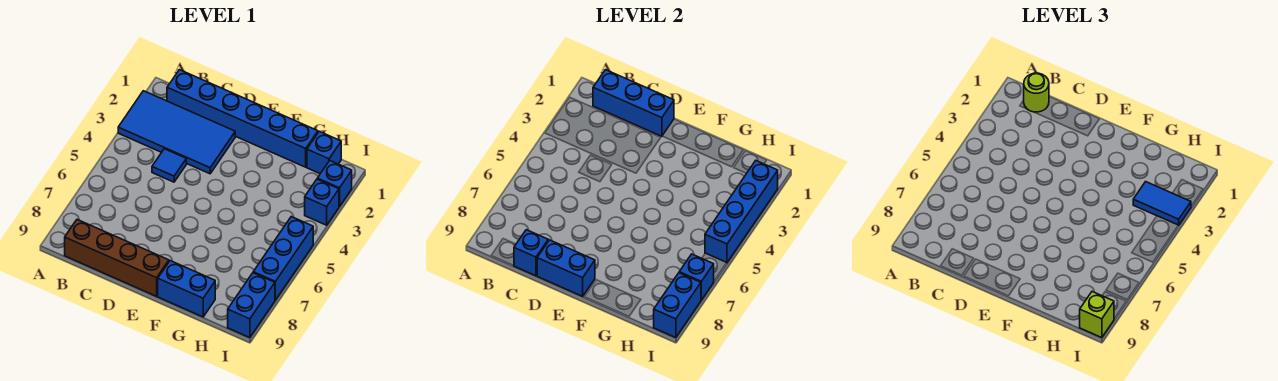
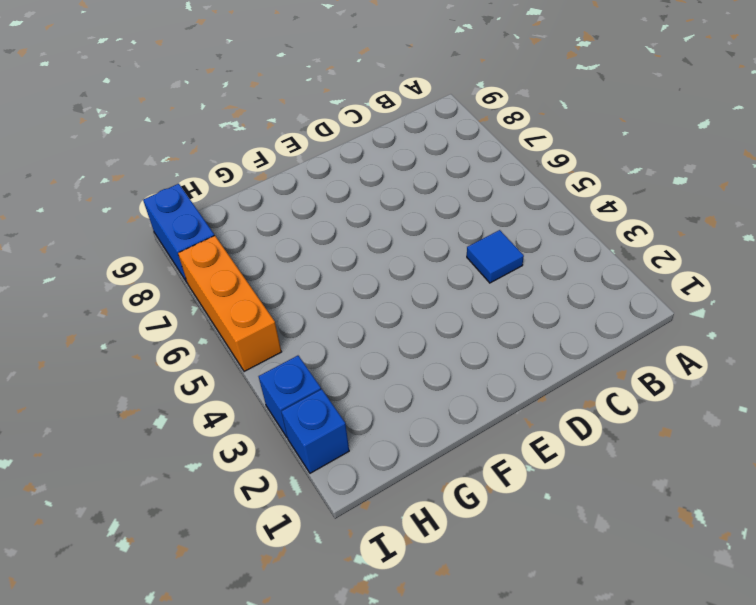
orange brick I5:I7 level 1 -> blue brick I5:I7 level 1
none -> blue tile A2:D3 level 1
none -> blue brick B1:G1 level 1
none -> brown brick B9:E9 level 1

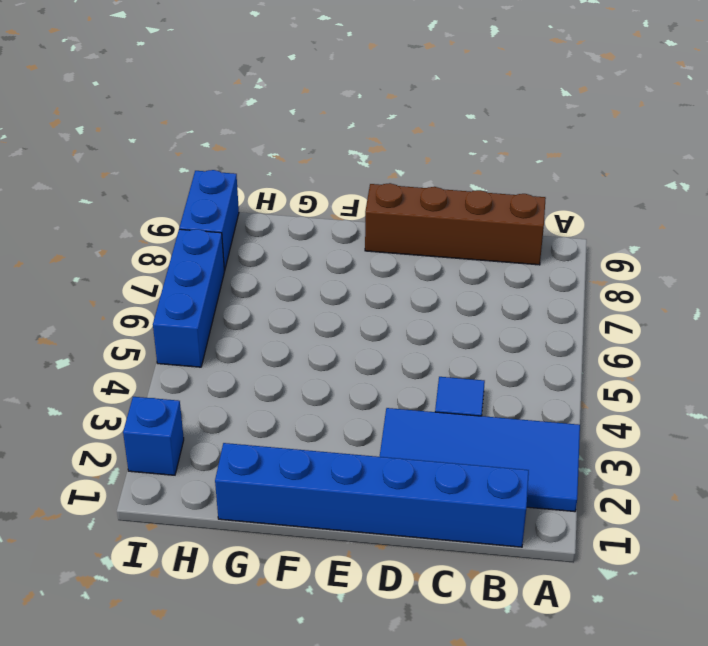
none -> blue brick F9:G9 level 1
none -> blue brick H1 level 1
none -> blue brick I3 level 1

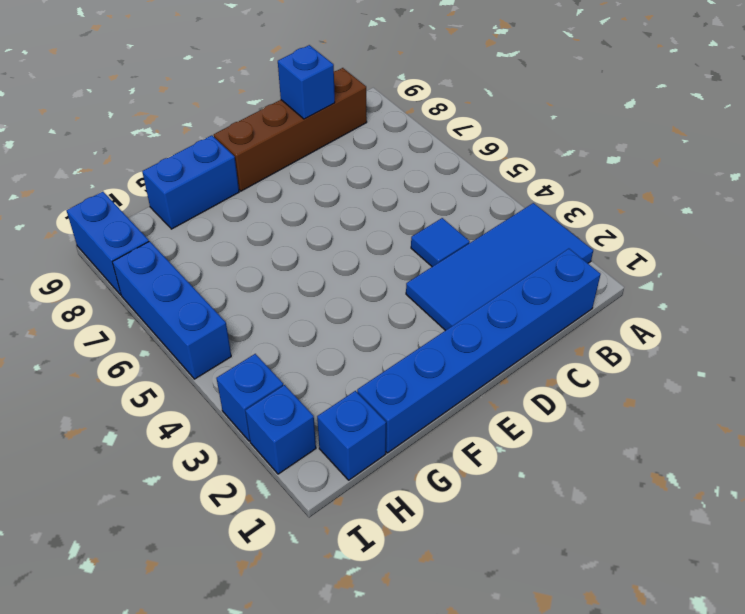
none -> blue brick B1:D1 level 2
none -> blue brick D9:E9 level 2
none -> blue brick I2:I5 level 2

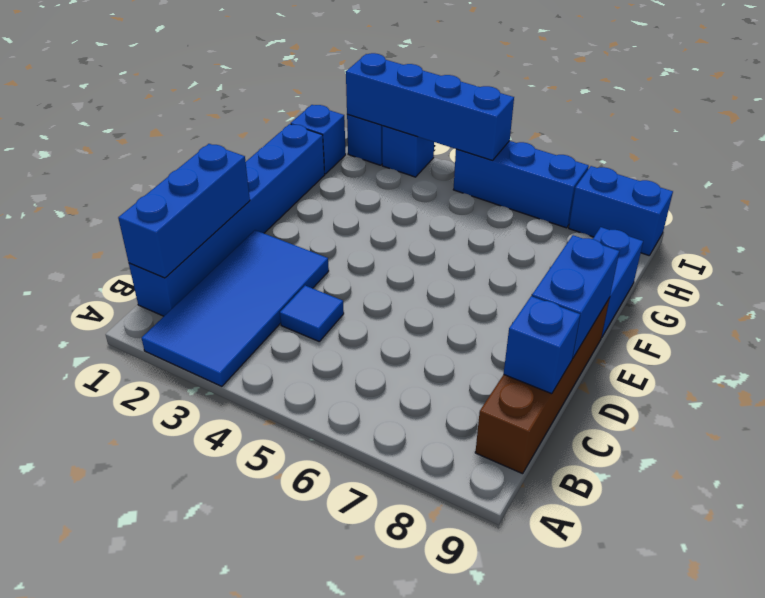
none -> blue brick I7 level 2
none -> blue brick I8:I9 level 2
none -> lime round brick B1 level 3

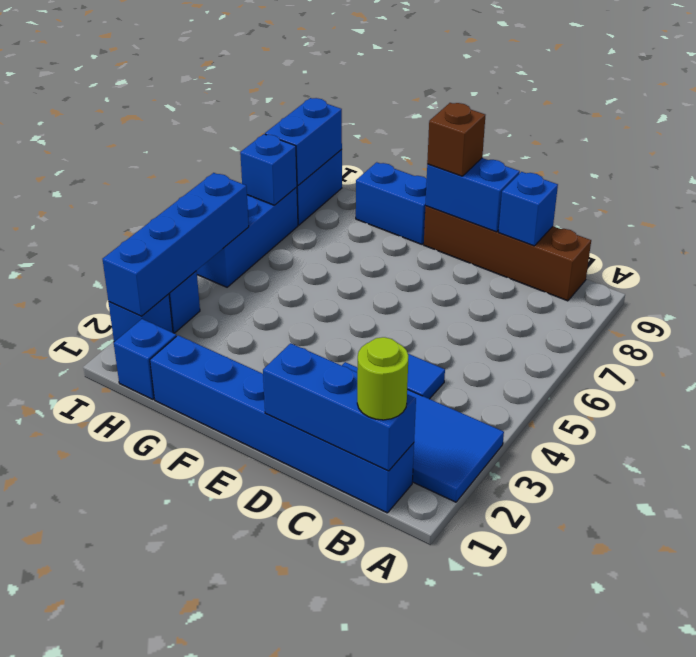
brown brick E9 level 3 -> none
none -> blue tile H3:I3 level 3
none -> lime brick I9 level 3

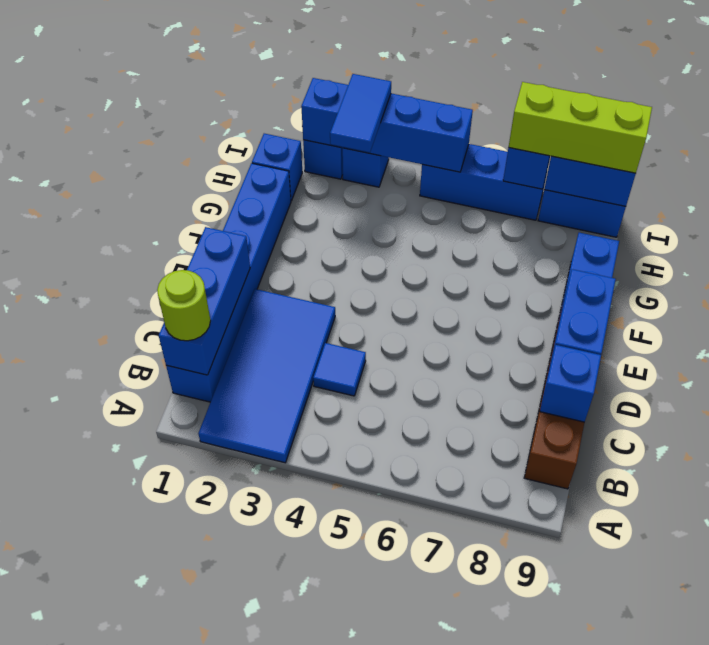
lime brick I7:I9 level 3 -> lime brick I9 level 3

